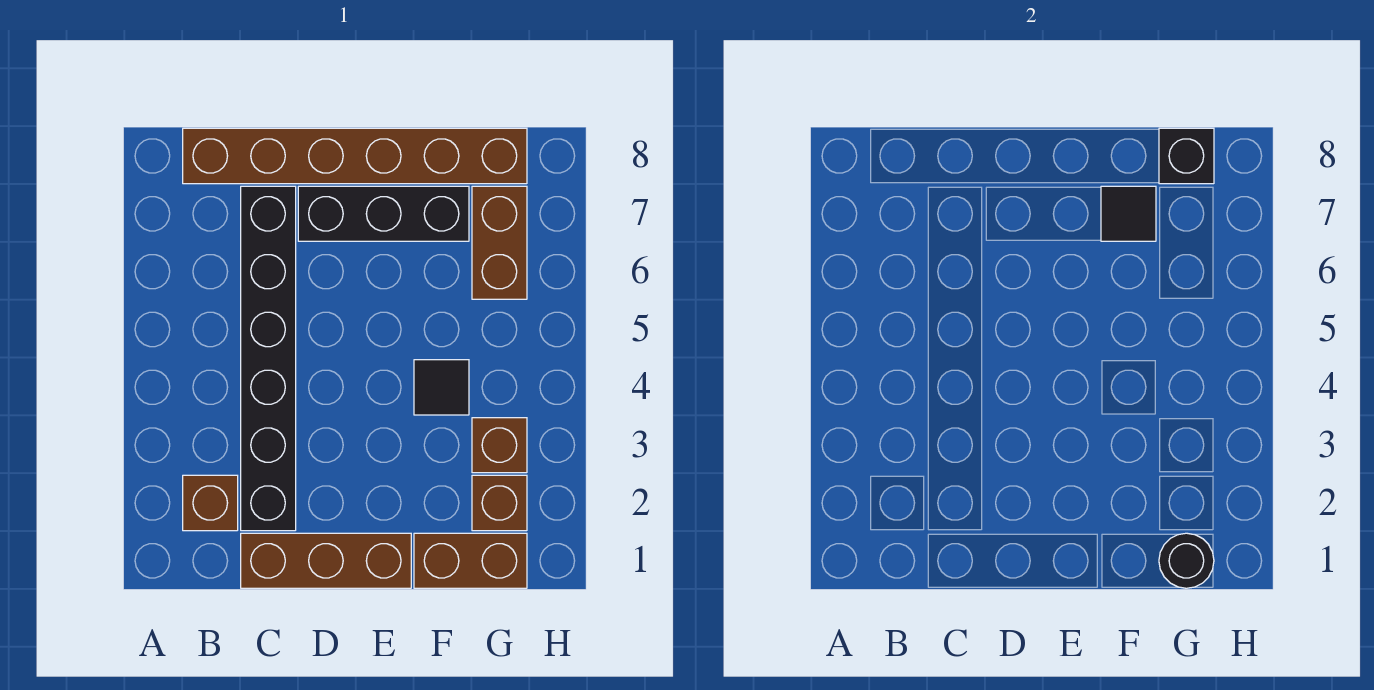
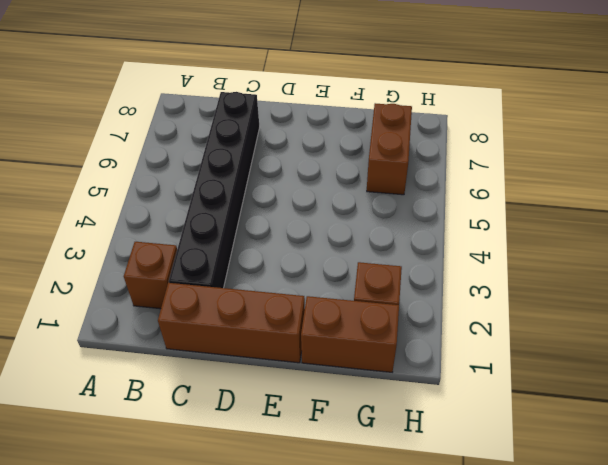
none -> brown brick B8:G8 level 1
none -> black brick D7:F7 level 1
none -> black tile F4 level 1

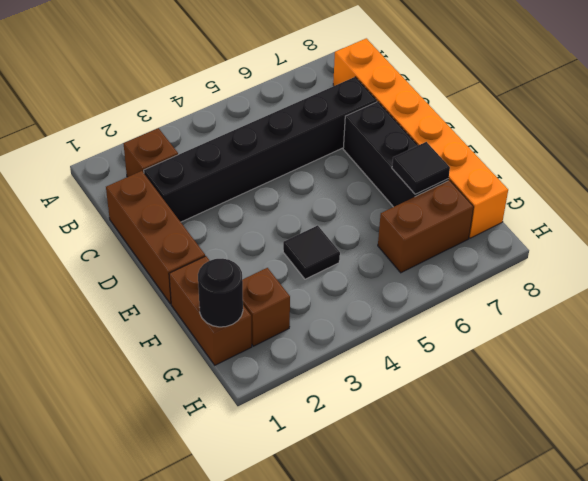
orange brick B8:G8 level 1 -> brown brick B8:G8 level 1
none -> brown brick G3 level 1
none -> black brick G8 level 2

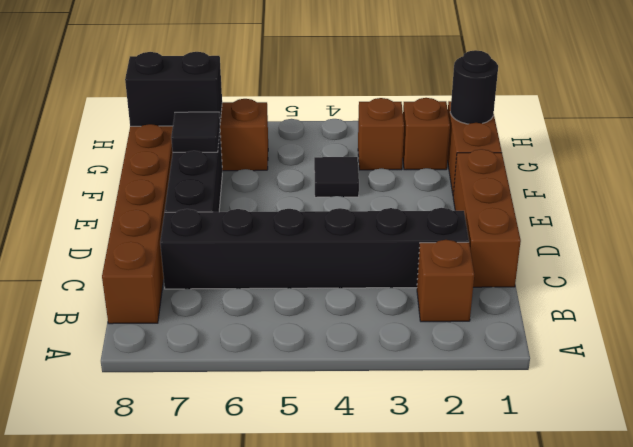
black brick G7:G8 level 2 -> black brick G8 level 2

